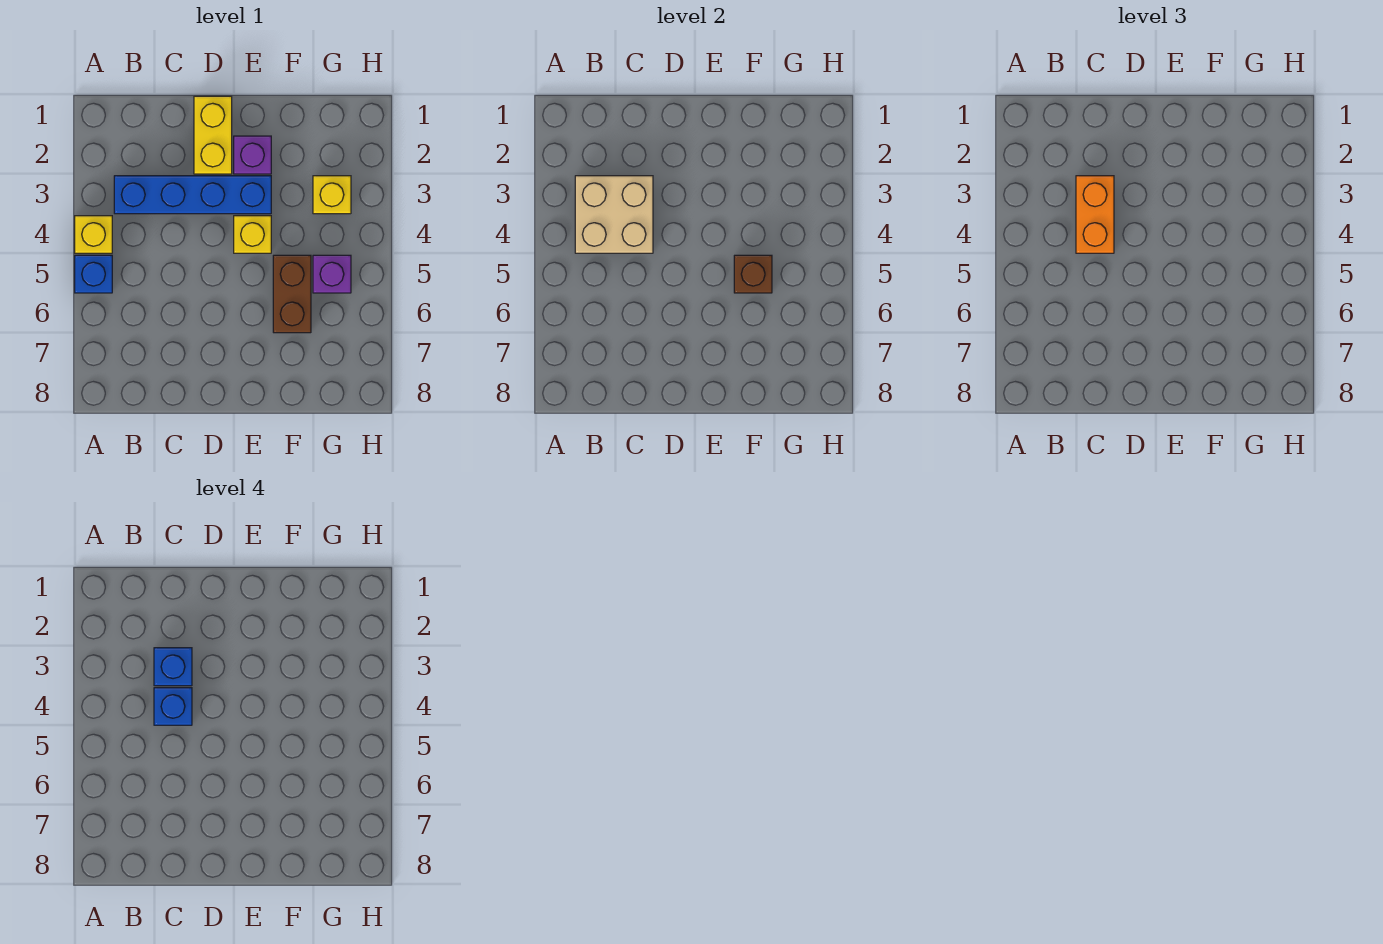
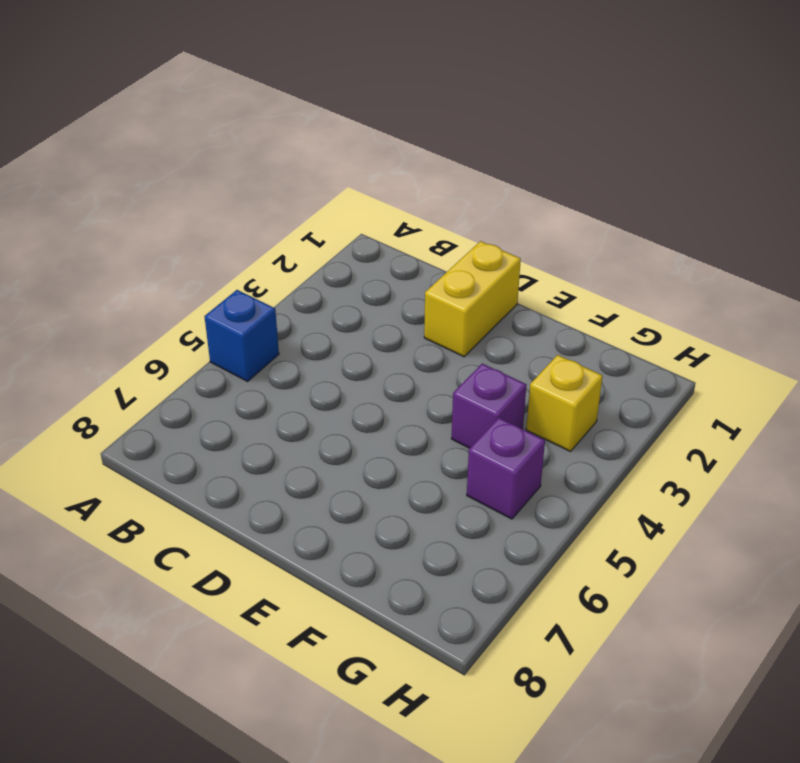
purple brick F4 level 1 -> purple brick E2 level 1
none -> yellow brick A4 level 1
none -> blue brick B3:E3 level 1
none -> yellow brick E4 level 1

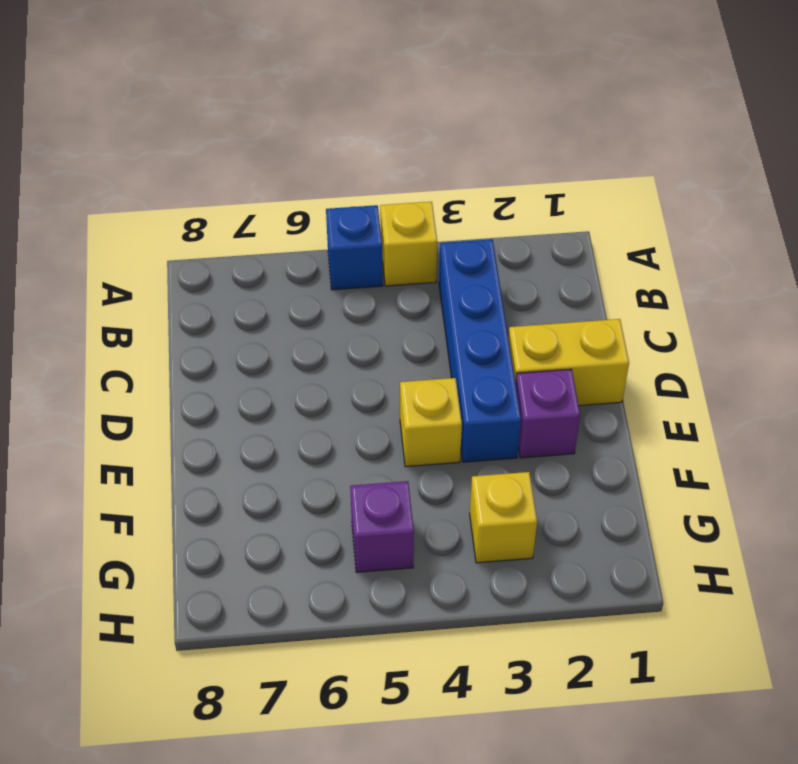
none -> brown brick F5:F6 level 1
none -> tan brick B3:C4 level 2
none -> brown brick F5 level 2

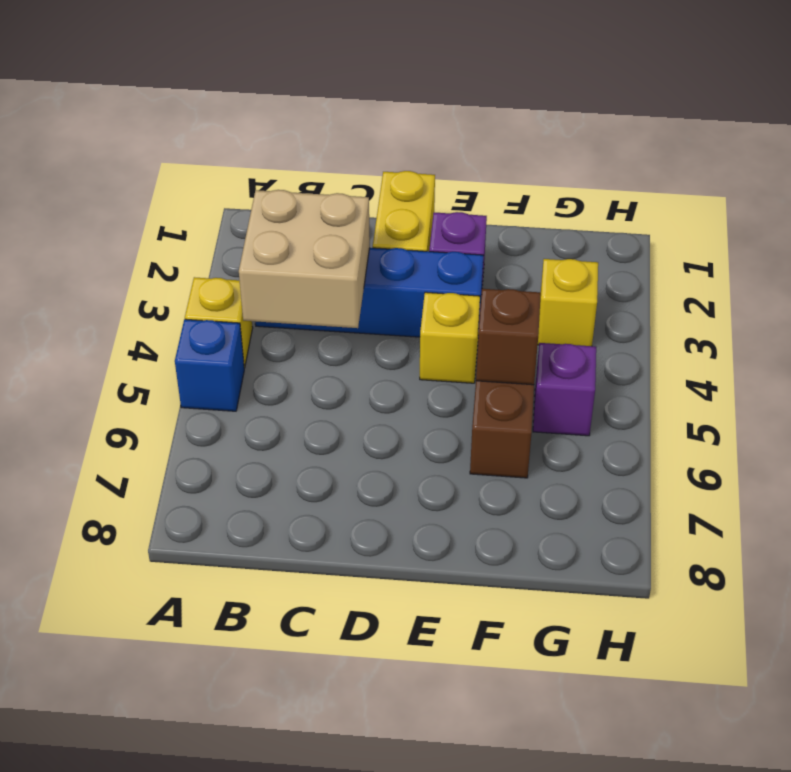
none -> orange brick C3:C4 level 3
none -> blue brick C3 level 4
none -> blue brick C4 level 4

